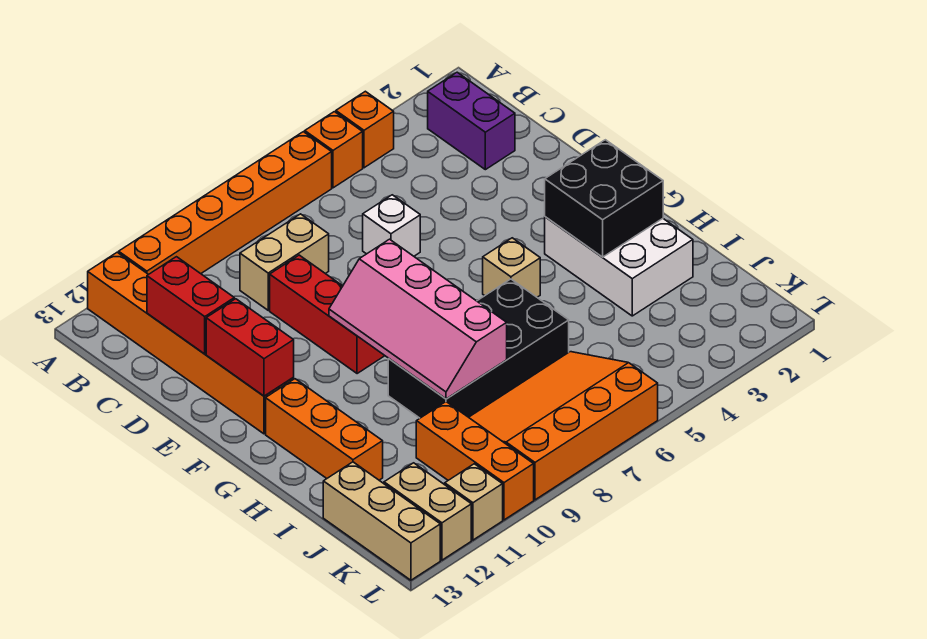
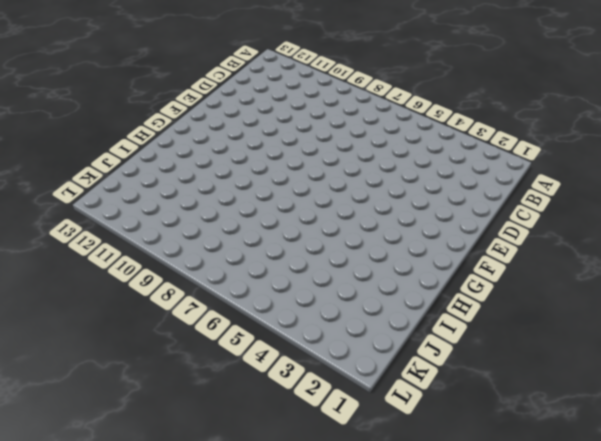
none -> orange brick A4 level 1
none -> orange brick A5 level 1
none -> orange brick A6:A11 level 1

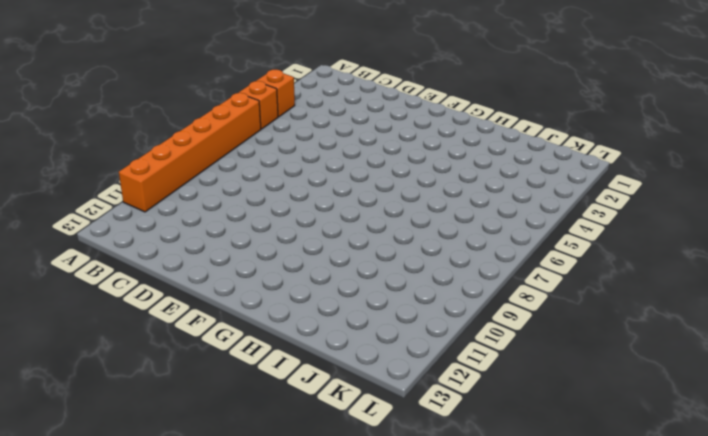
none -> orange brick A12:F12 level 1
none -> purple brick B2:C2 level 1
none -> tan brick C8:C9 level 1

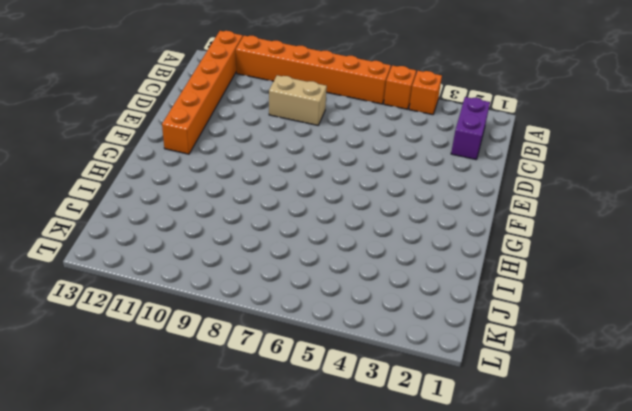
none -> white brick D6 level 1
none -> red brick D9:F9 level 1
none -> white brick G2:I3 level 1

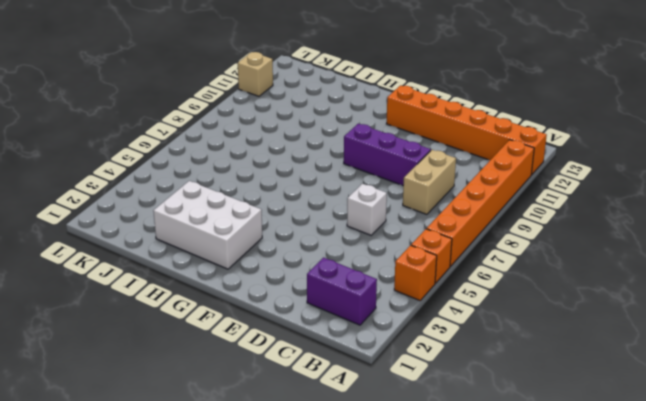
purple brick D9:F9 level 1 -> red brick D9:F9 level 1
none -> tan brick G5 level 1
none -> orange brick G12:I12 level 1
none -> black brick H6:I9 level 1

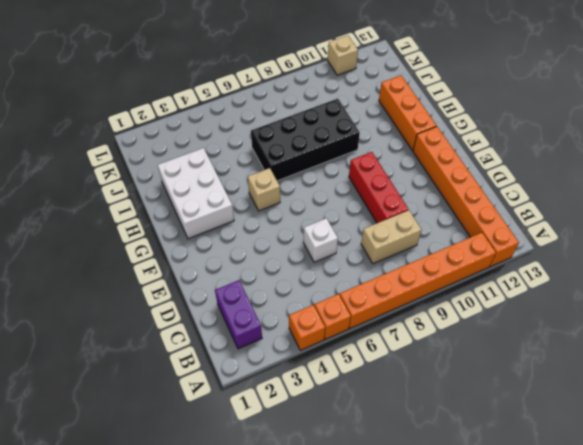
none -> orange slope J6:L9 level 1 top L
none -> orange brick J10:L10 level 1
none -> tan brick J13:L13 level 1

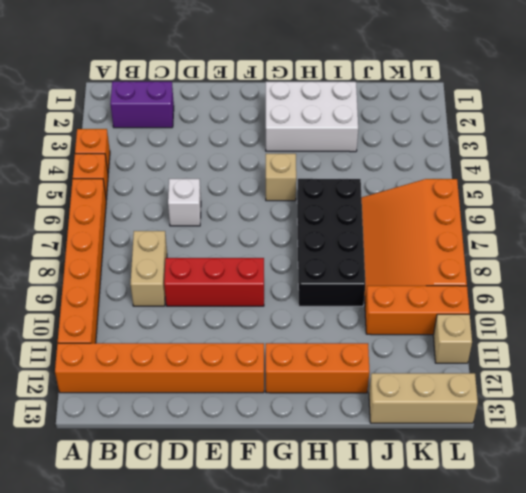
none -> tan brick K12:L12 level 1
none -> red brick C12:D12 level 2
none -> red brick E12:F12 level 2

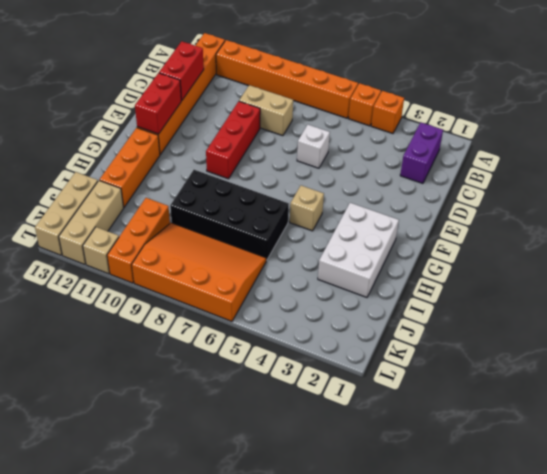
tan brick J12:L12 level 1 -> tan brick K12:L12 level 1
none -> pink slope F8:I9 level 2 top 8
none -> black brick G2:H3 level 2

